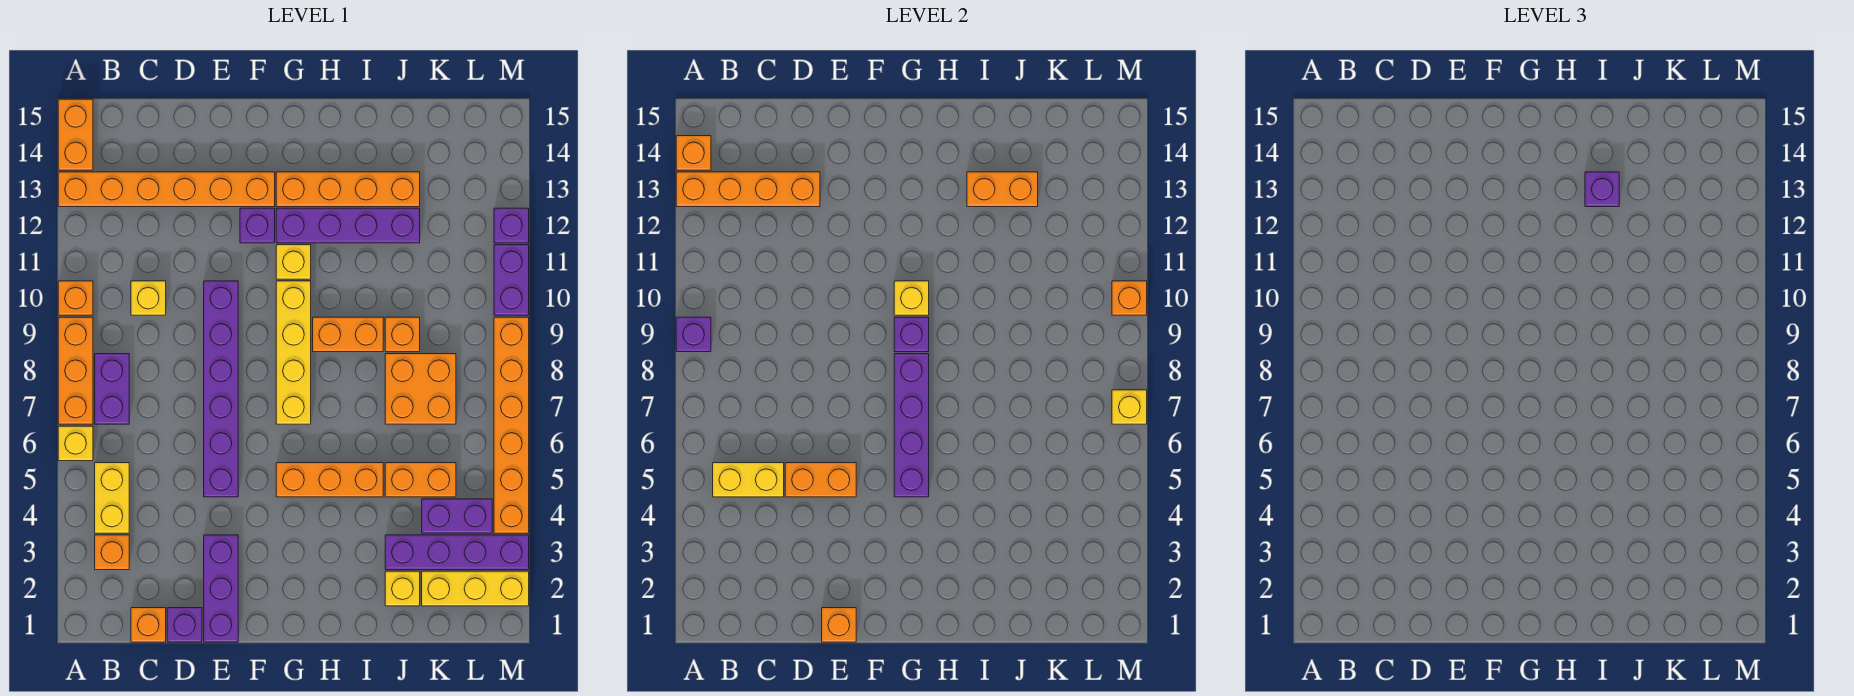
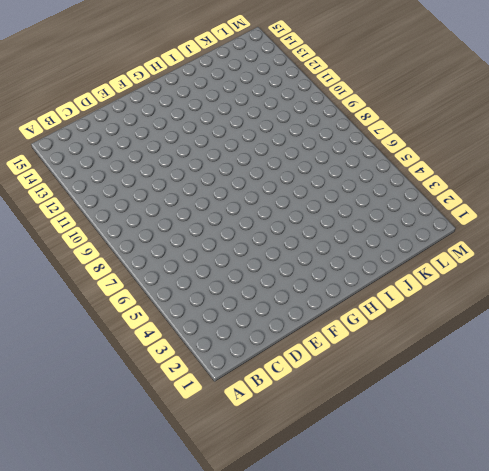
none -> yellow brick A6 level 1
none -> orange brick A7:A9 level 1
none -> orange brick A10 level 1
none -> orange brick A13:F13 level 1

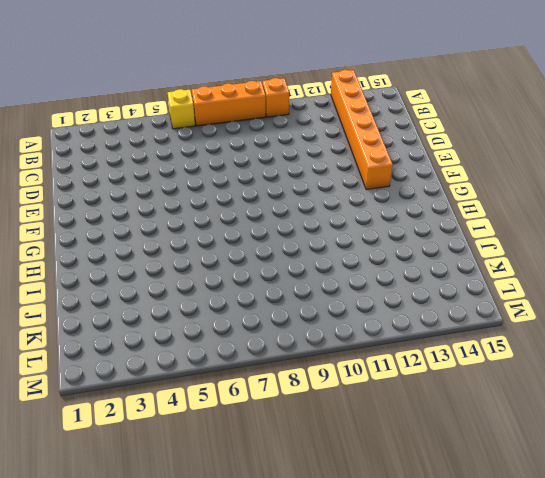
none -> orange brick A14:A15 level 1
none -> orange brick B3 level 1
none -> yellow brick B4:B5 level 1
none -> purple brick B7:B8 level 1

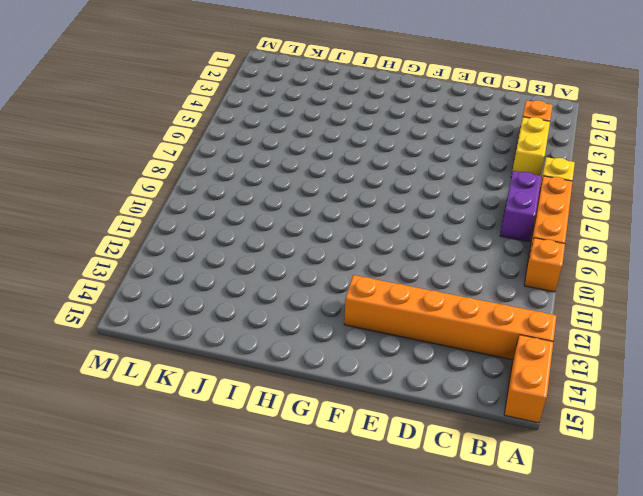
none -> orange brick C1 level 1
none -> yellow brick C10 level 1
none -> purple brick D1 level 1
none -> purple brick E1:E3 level 1

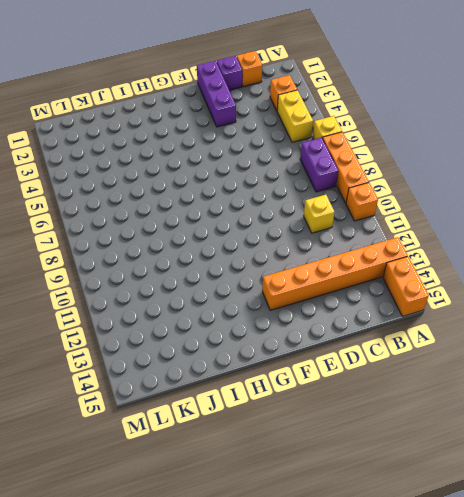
none -> purple brick E5:E10 level 1
none -> purple brick F12 level 1
none -> orange brick G5:I5 level 1
none -> yellow brick G7:G10 level 1

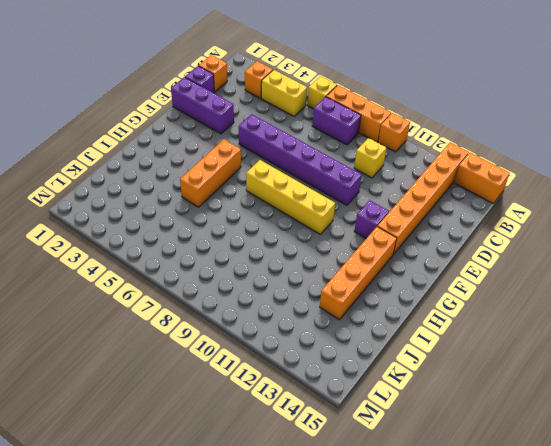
none -> yellow brick G11 level 1
none -> purple brick G12:J12 level 1
none -> orange brick H9:I9 level 1
none -> yellow brick J2 level 1

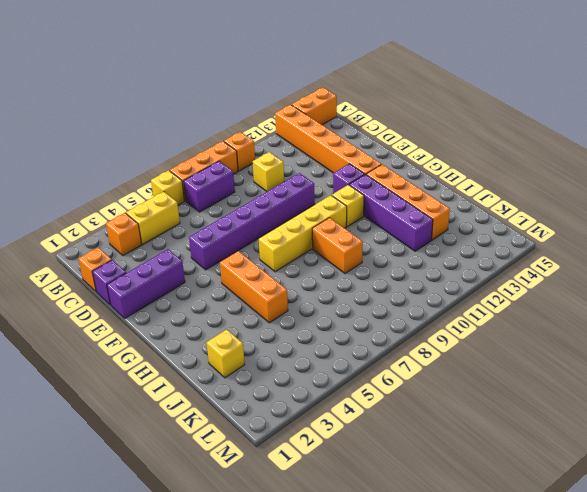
none -> purple brick J3:M3 level 1
none -> orange brick J5:K5 level 1
none -> orange brick J7:K8 level 1
none -> orange brick J9 level 1

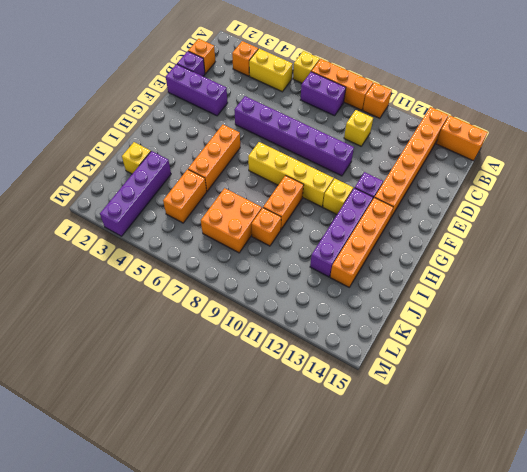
none -> yellow brick K2:M2 level 1
none -> purple brick K4:L4 level 1
none -> orange brick M4:M9 level 1
none -> purple brick M10:M11 level 1

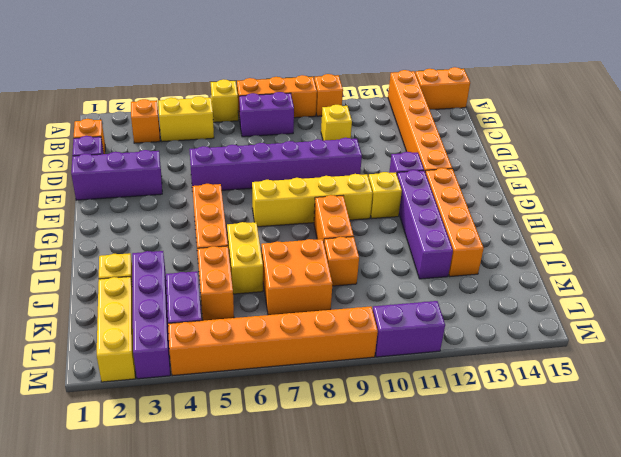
yellow brick I6:J6 level 1 -> yellow brick B5:C5 level 2
none -> purple brick M12 level 1
none -> purple brick A9 level 2
none -> orange brick A13:D13 level 2
none -> orange brick A14 level 2

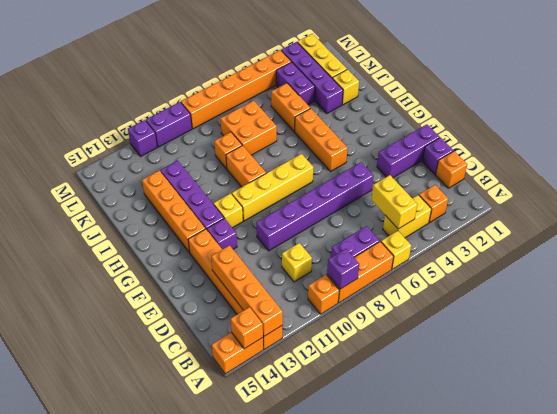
none -> orange brick D5:E5 level 2
none -> orange brick E1 level 2
none -> purple brick G5:G8 level 2
none -> purple brick G9 level 2

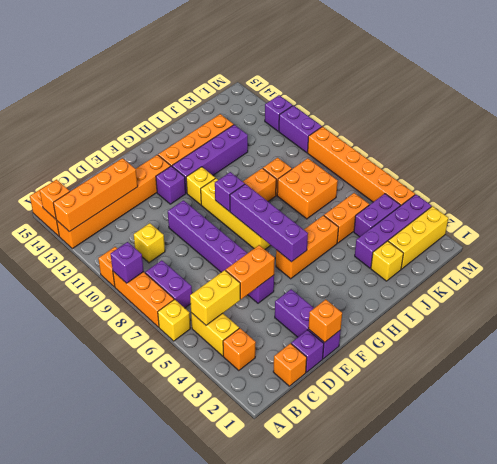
none -> yellow brick G10 level 2
none -> orange brick I13:J13 level 2
none -> yellow brick M7 level 2
none -> orange brick M10 level 2

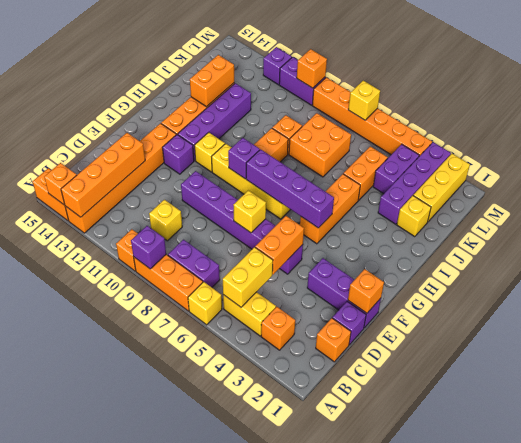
yellow brick E7 level 2 -> yellow brick G10 level 2
none -> purple brick I13 level 3

